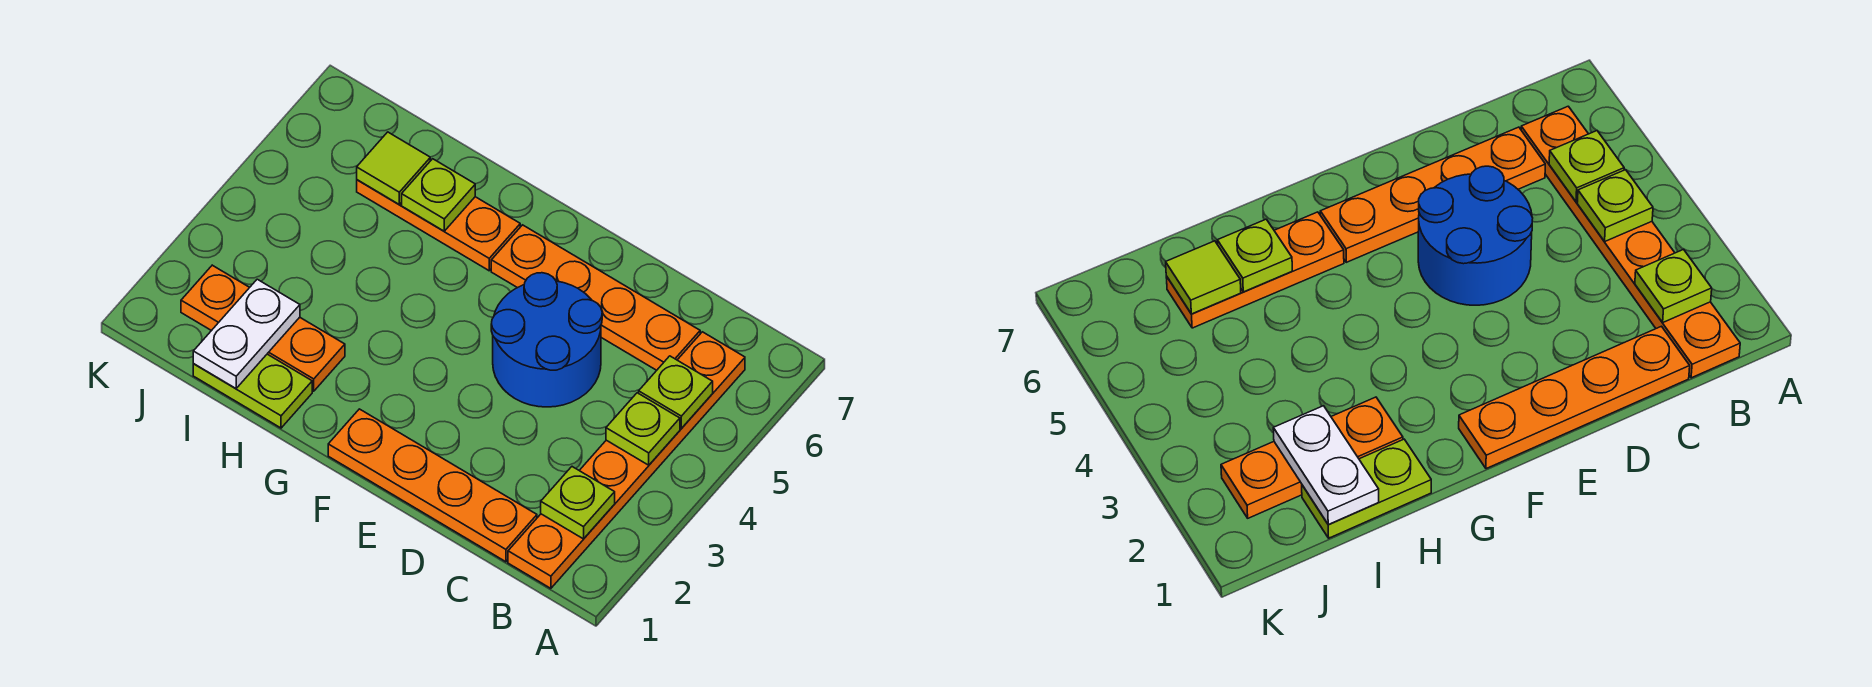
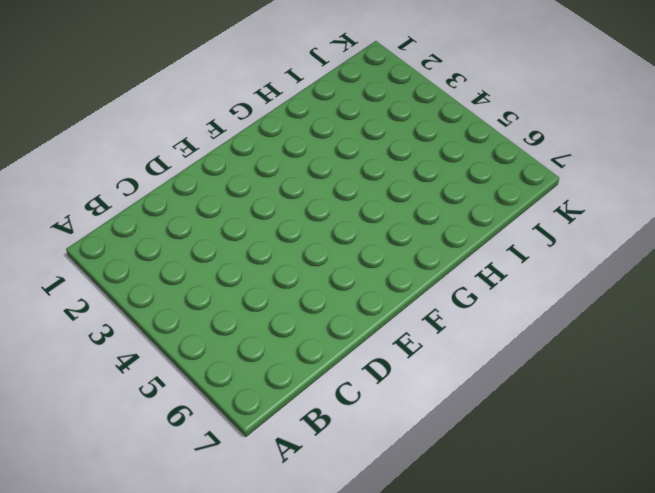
none -> orange plate B1:B6 level 1
none -> orange plate C1:F1 level 1
none -> orange plate C6:F6 level 1

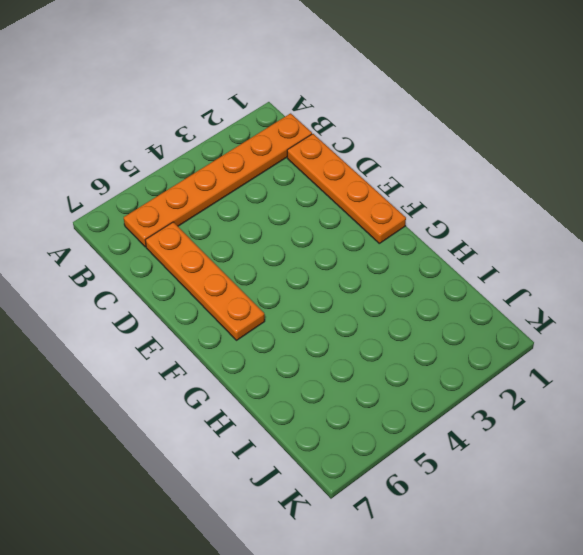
none -> blue round brick D4:E5 level 1
none -> orange plate G6:I6 level 1
none -> lime plate H1:I1 level 1

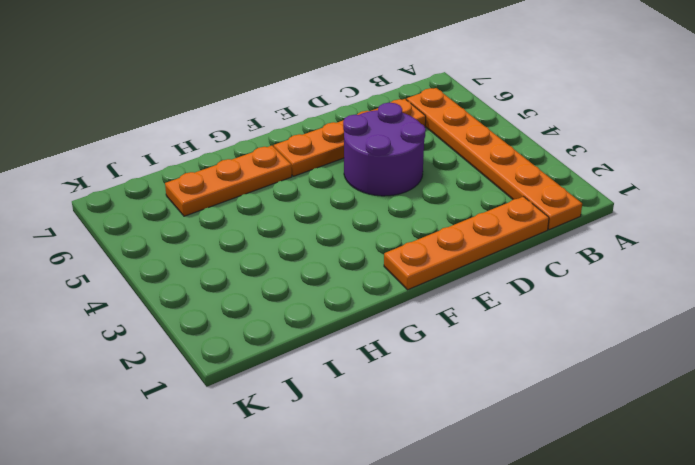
purple round brick D4:E5 level 1 -> blue round brick D4:E5 level 1
none -> lime plate H1:I1 level 1
none -> orange plate H2:J2 level 1
none -> lime plate B2 level 2

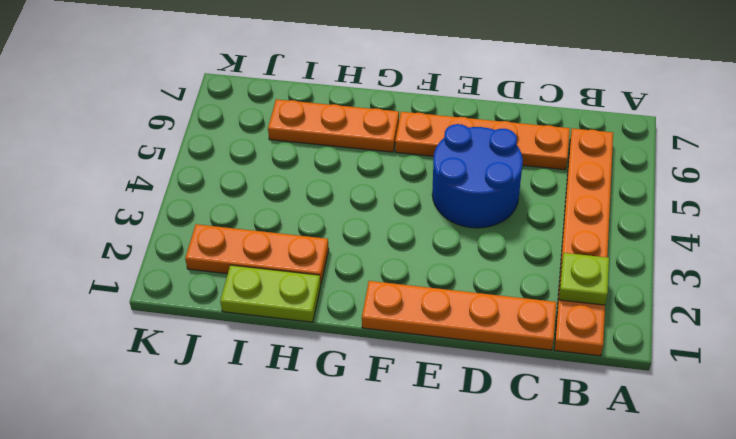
none -> lime plate B4 level 2
none -> lime plate B5 level 2
none -> lime plate H6 level 2

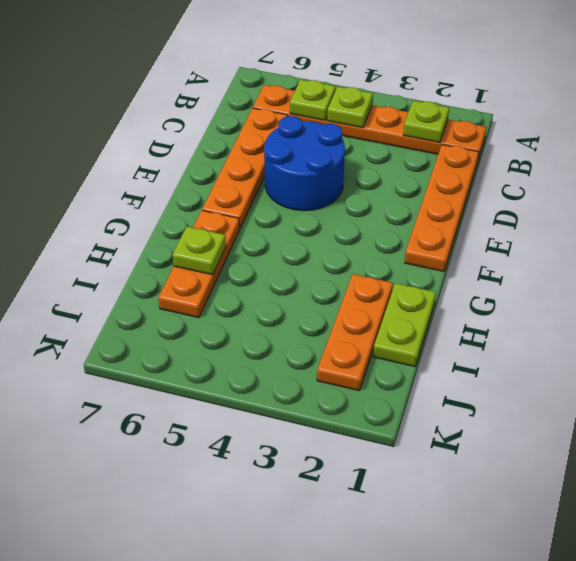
none -> white plate I1:I2 level 2
none -> lime tile I6 level 2

